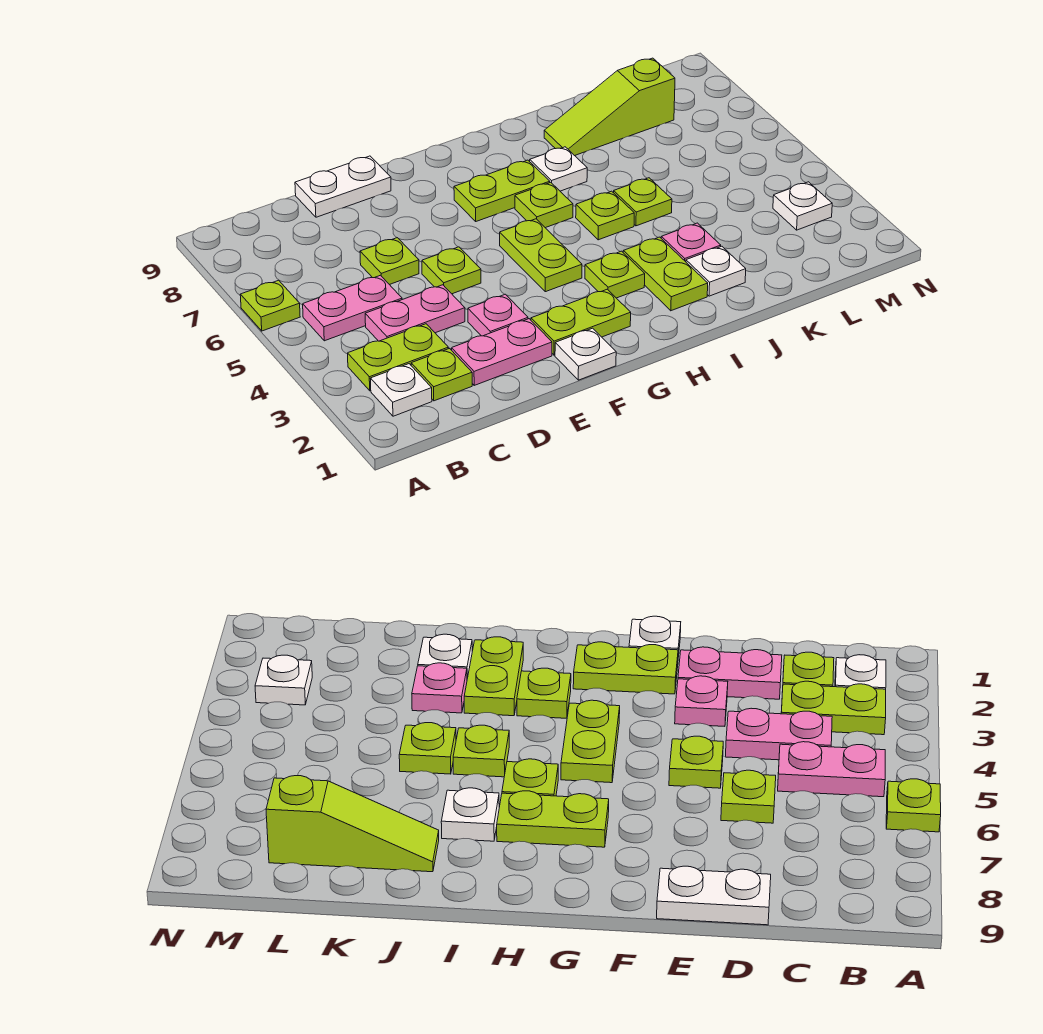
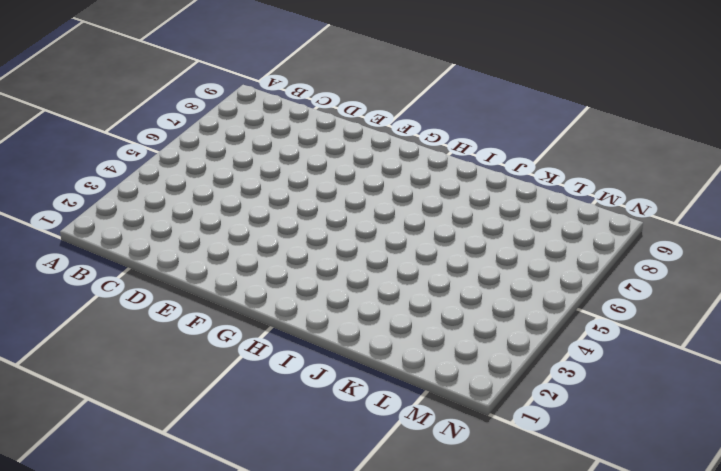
none -> lime plate A6 level 1
none -> white plate B2 level 1
none -> lime plate B3:C3 level 1

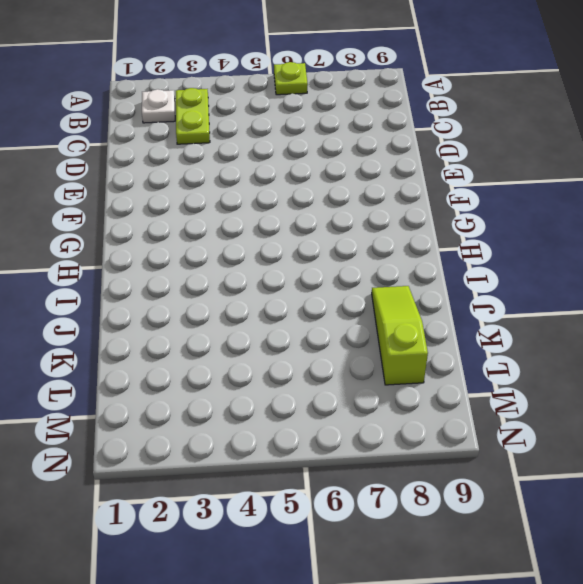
none -> pink plate B5:C5 level 1
none -> lime plate C2 level 1
none -> pink plate C4:D4 level 1

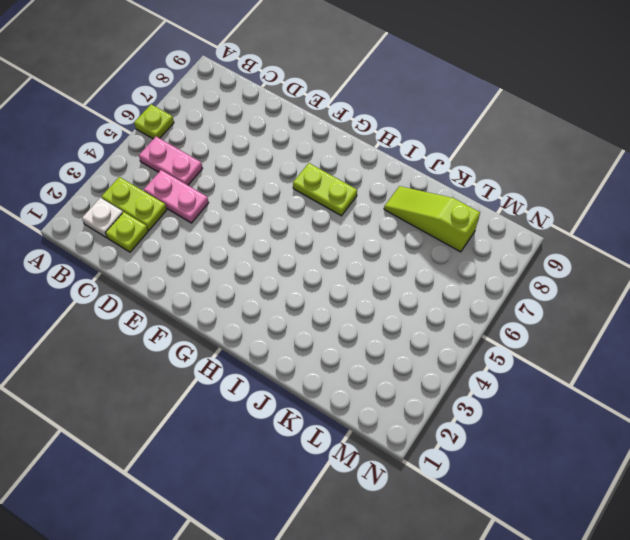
none -> pink plate D2:E2 level 1
none -> lime plate D6 level 1
none -> white plate D9:E9 level 1

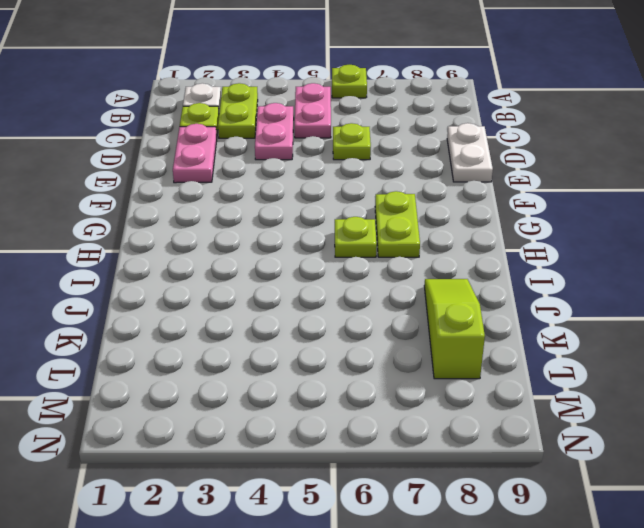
none -> pink plate E3 level 1
none -> lime plate E5 level 1
none -> white plate F1 level 1

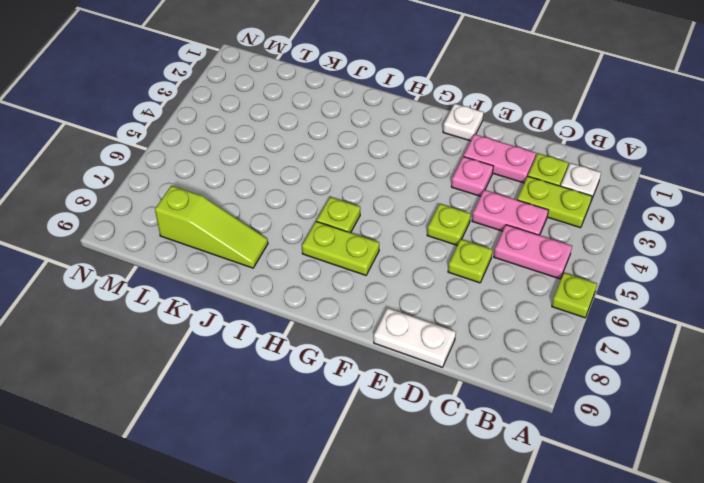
none -> lime plate F2:G2 level 1
none -> lime plate G4:G5 level 1
none -> lime plate H3 level 1

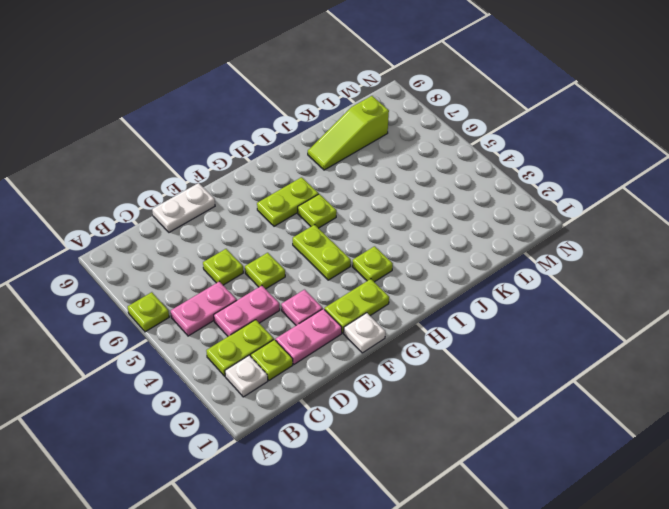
none -> lime plate I2:I3 level 1
none -> lime plate I5 level 1
none -> white plate I7 level 1

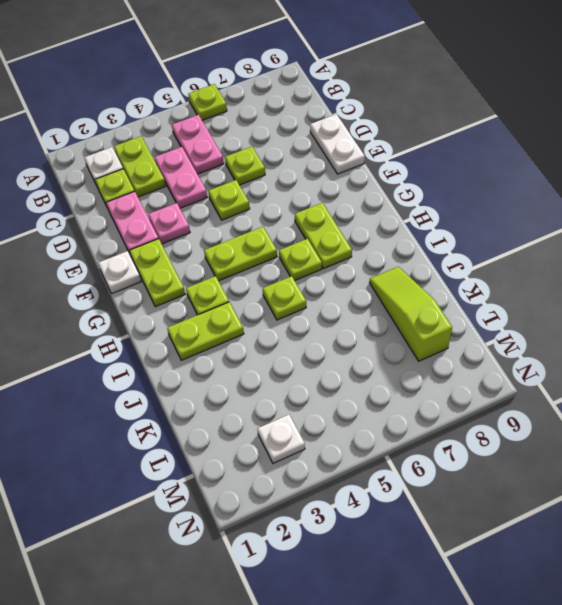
none -> white plate I7 level 1
none -> white plate J2 level 1
none -> pink plate J3 level 1

